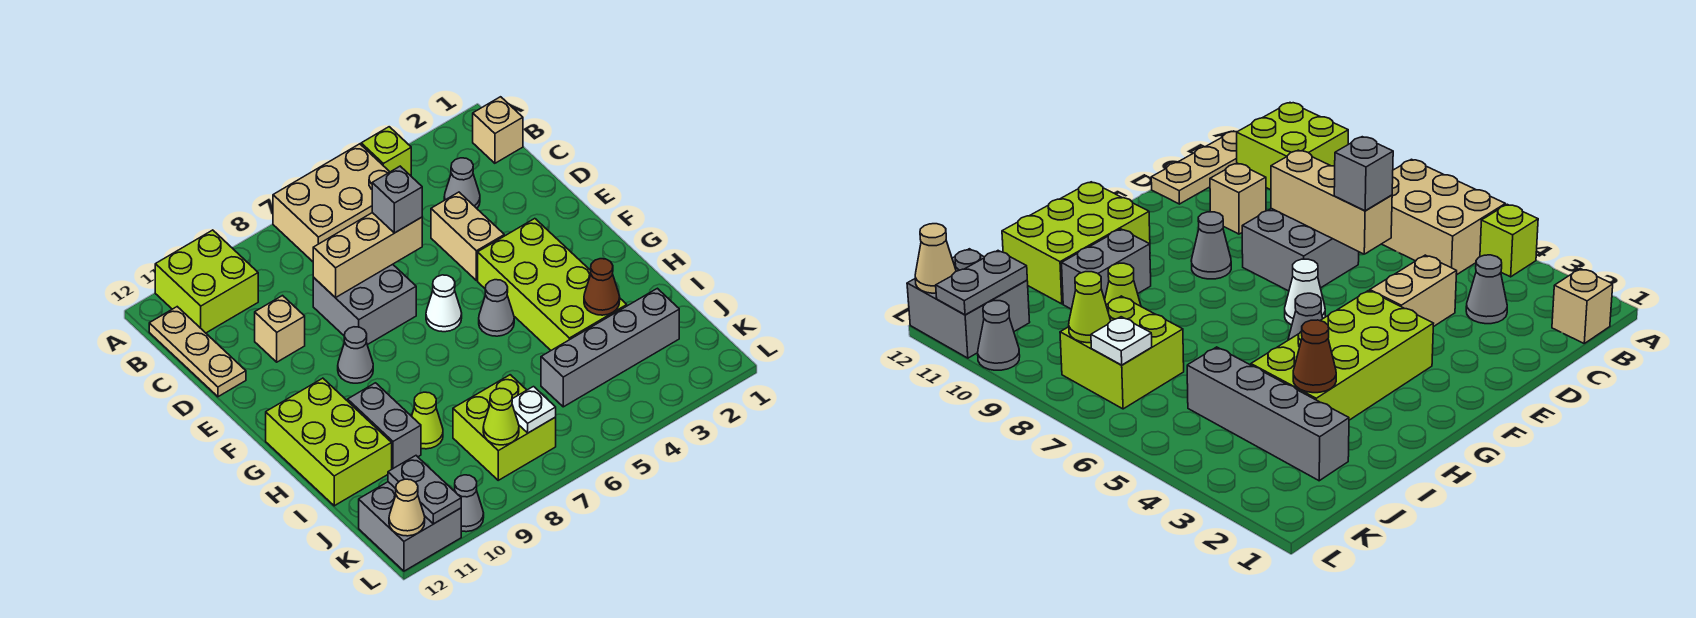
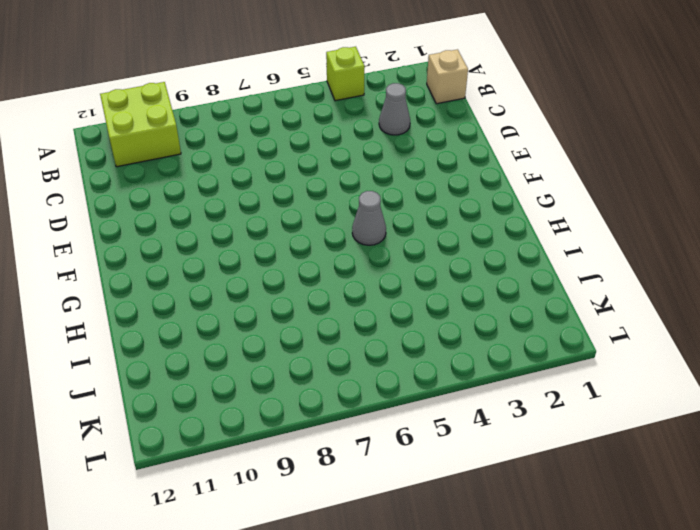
none -> tan brick A5:B7 level 1
none -> tan plate B12:D12 level 1
none -> tan brick D4:E4 level 1

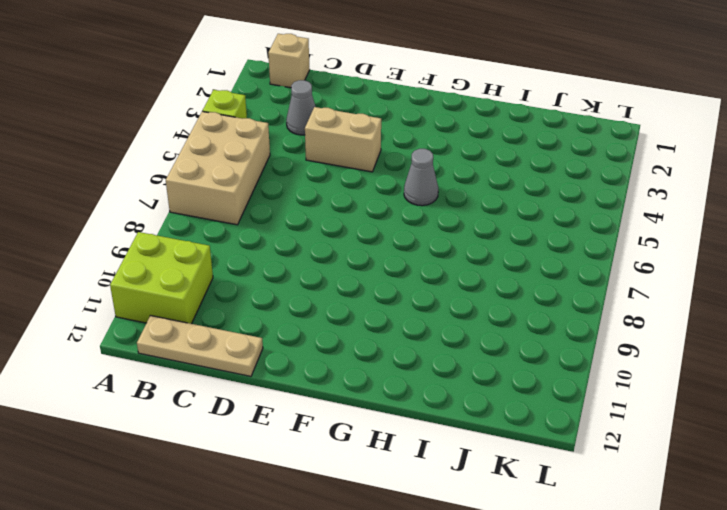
none -> grey brick D7:E8 level 1
none -> tan brick D10 level 1
none -> lime brick F3:I4 level 1

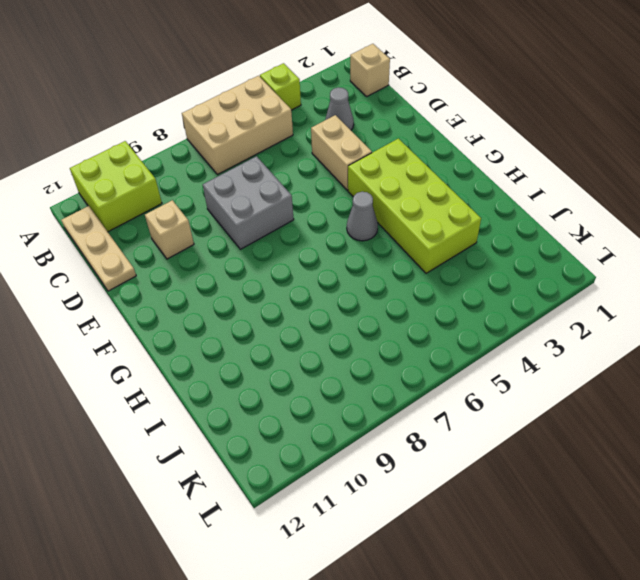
none -> white cone F6 level 1
none -> grey cone F9 level 1
none -> lime brick G11:I12 level 1

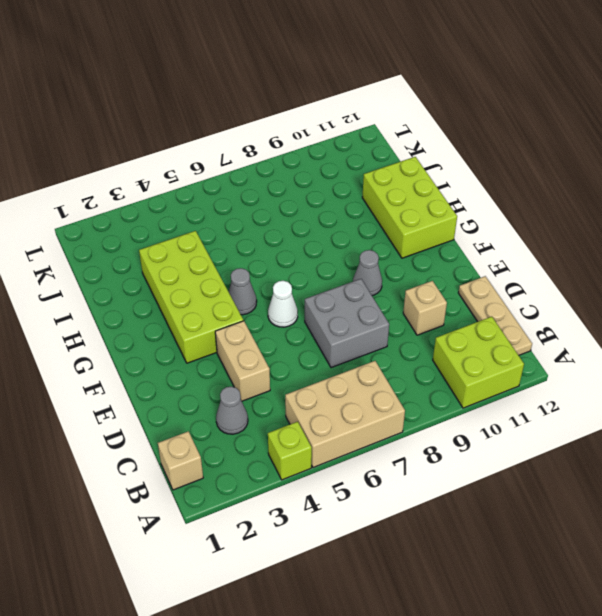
none -> grey brick H10:I10 level 1
none -> lime cone I9 level 1
none -> grey brick J2:J5 level 1

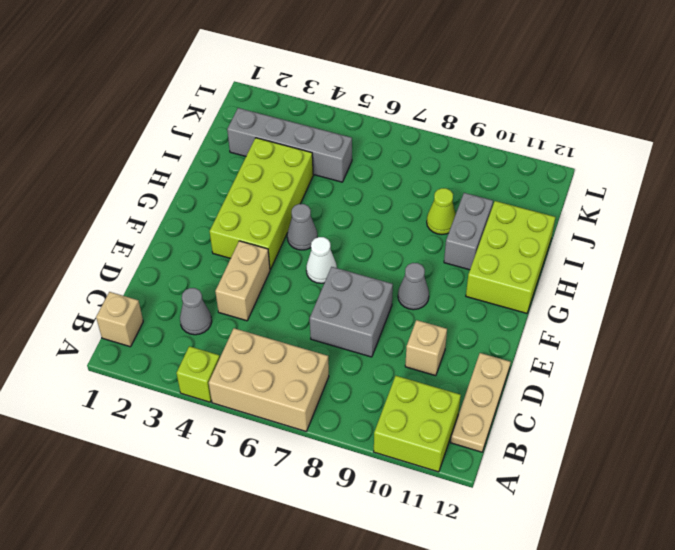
none -> lime brick J7:K8 level 1
none -> grey brick K11:L12 level 1
none -> grey cone L10 level 1

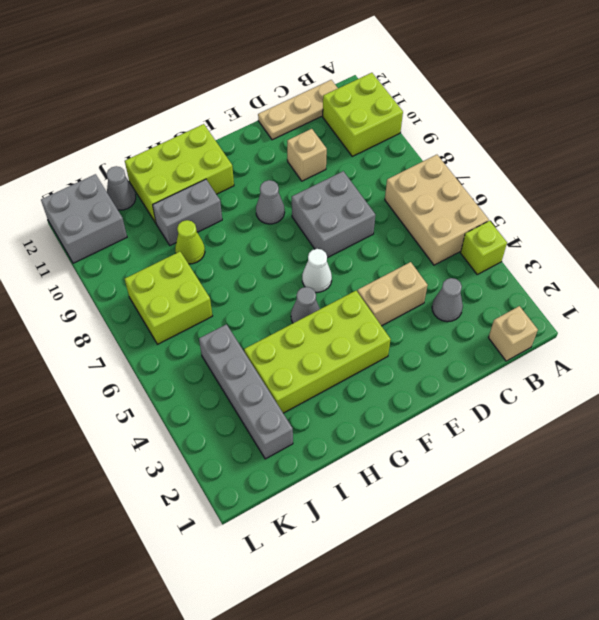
grey cone J12 level 1 -> grey cone L10 level 1
none -> tan brick D6:D8 level 2
none -> brown cone I3 level 2
none -> white plate K7 level 2

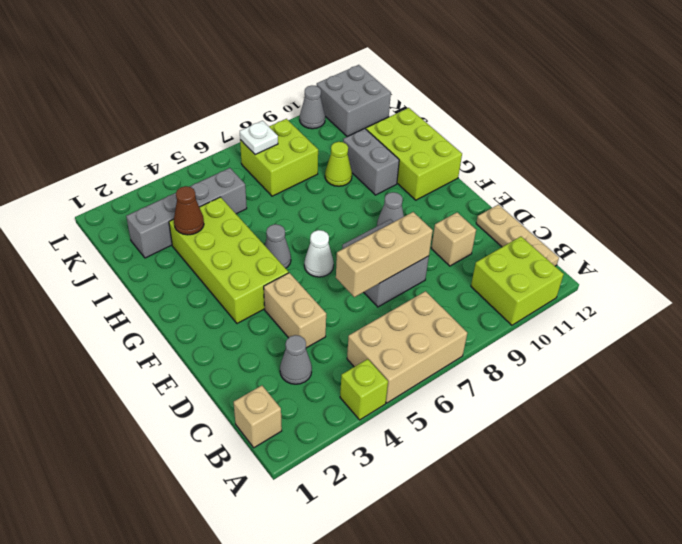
none -> lime cone K8 level 2
none -> grey plate K11:L11 level 2
none -> tan cone L12 level 2

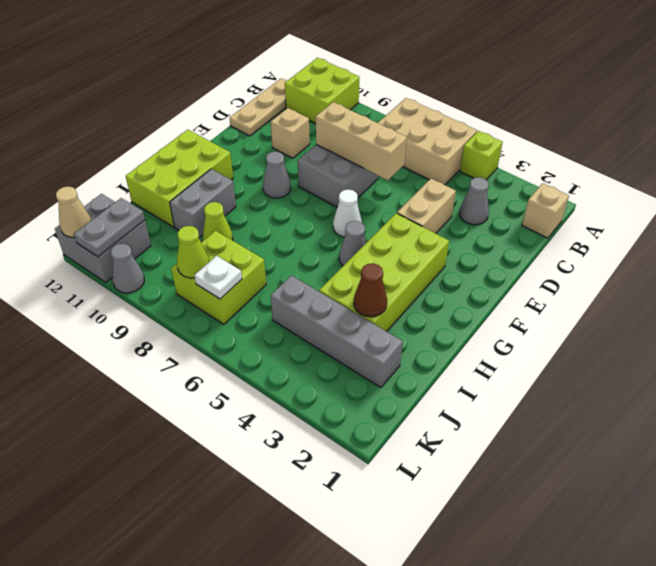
none -> grey brick D6 level 3

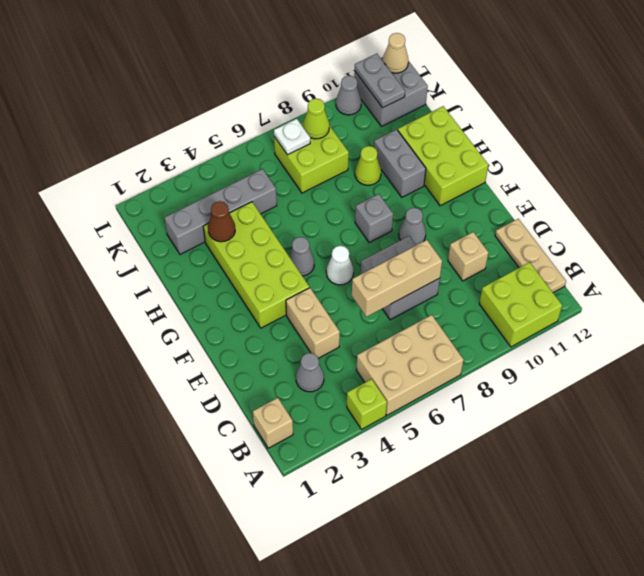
grey brick G8 level 1 -> grey brick D6 level 3

